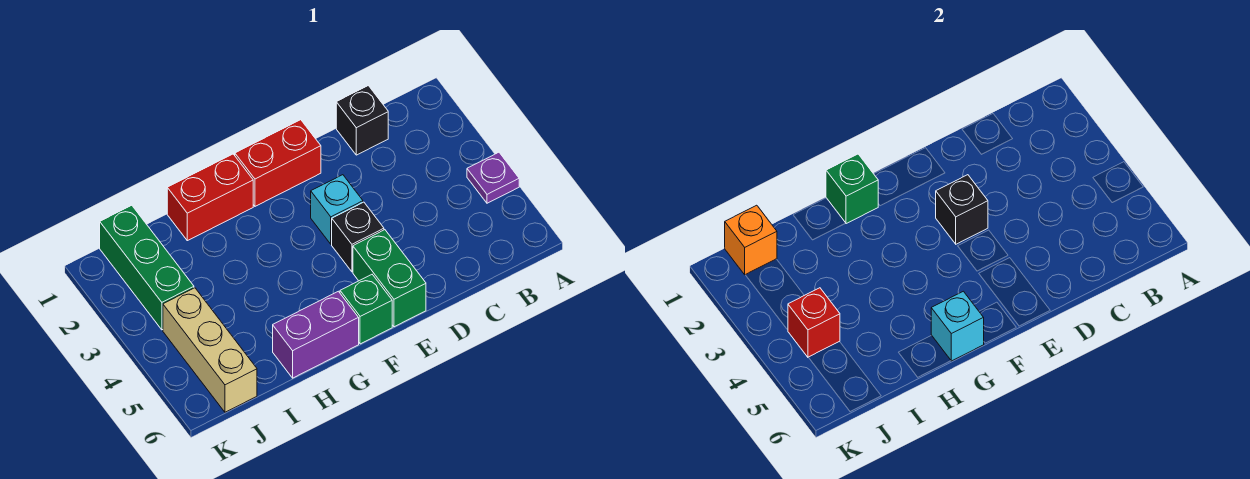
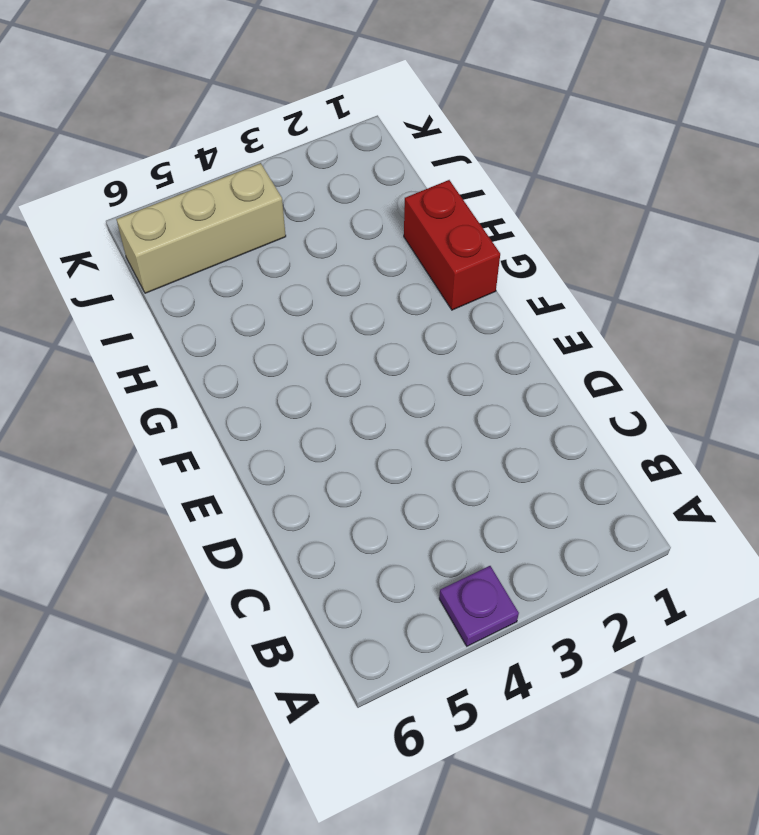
none -> black brick C1 level 1
none -> red brick E1:F1 level 1
none -> cyan brick E3 level 1

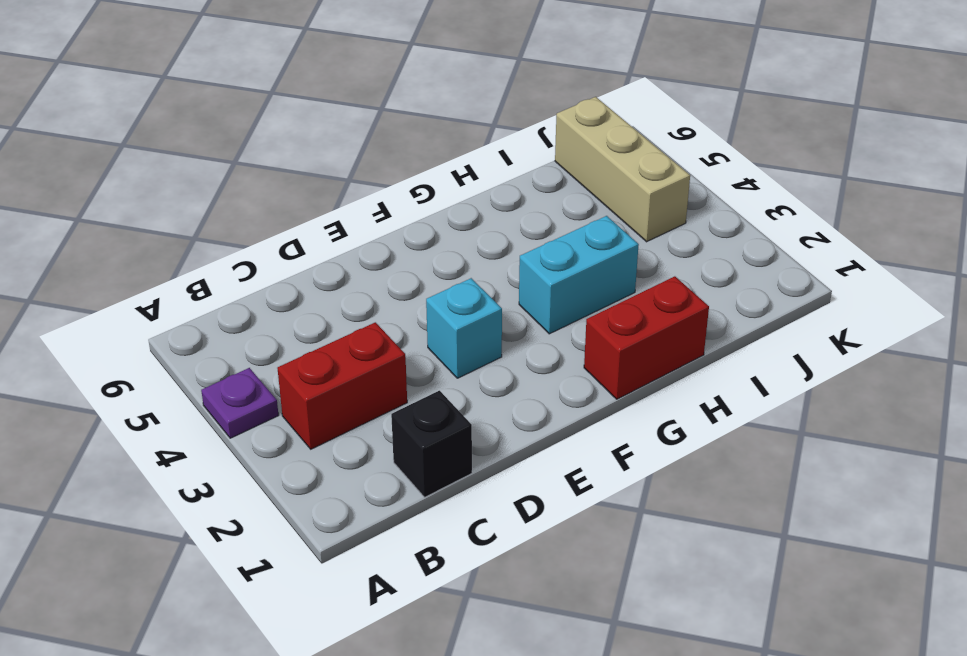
red brick B3:C3 level 1 -> red brick E1:F1 level 1
cyan brick G3:H3 level 1 -> none
none -> black brick E4 level 1
none -> green brick E5:E6 level 1
none -> green brick F6 level 1

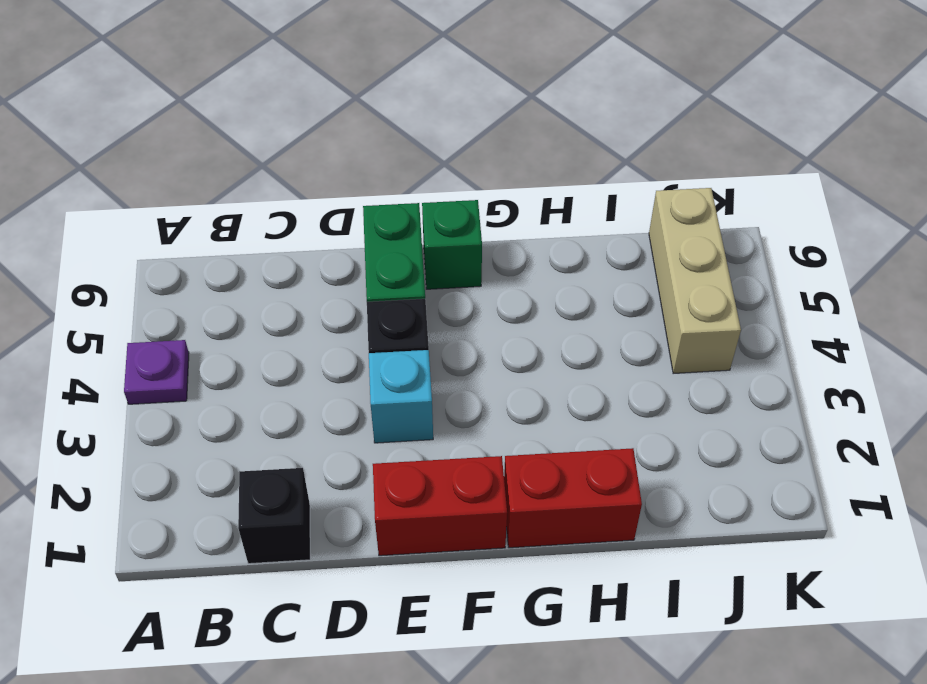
none -> purple brick G6:H6 level 1
none -> green brick J1:J3 level 1
none -> black brick E3 level 2

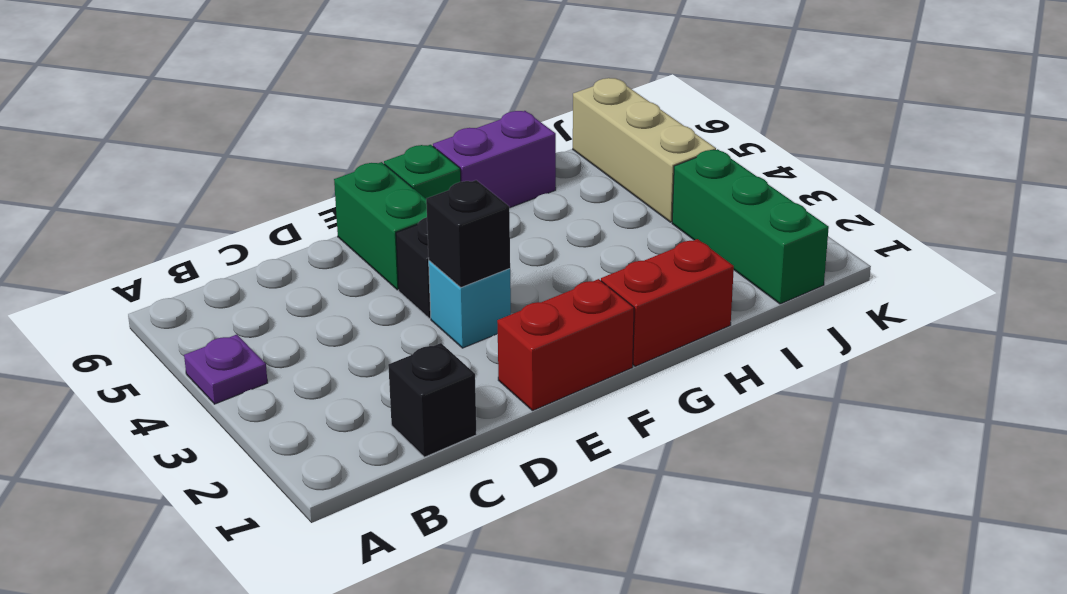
none -> green brick G1 level 2
none -> cyan brick G6 level 2
none -> orange brick J1 level 2

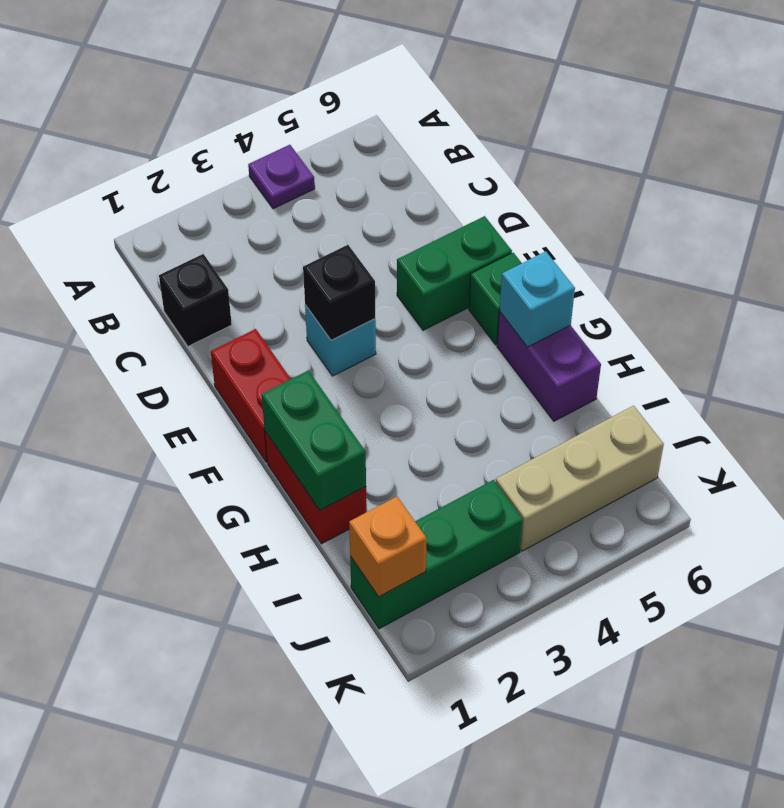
green brick G1:H1 level 2 -> green brick G1 level 2
none -> black brick E4 level 1
none -> red brick J4 level 2

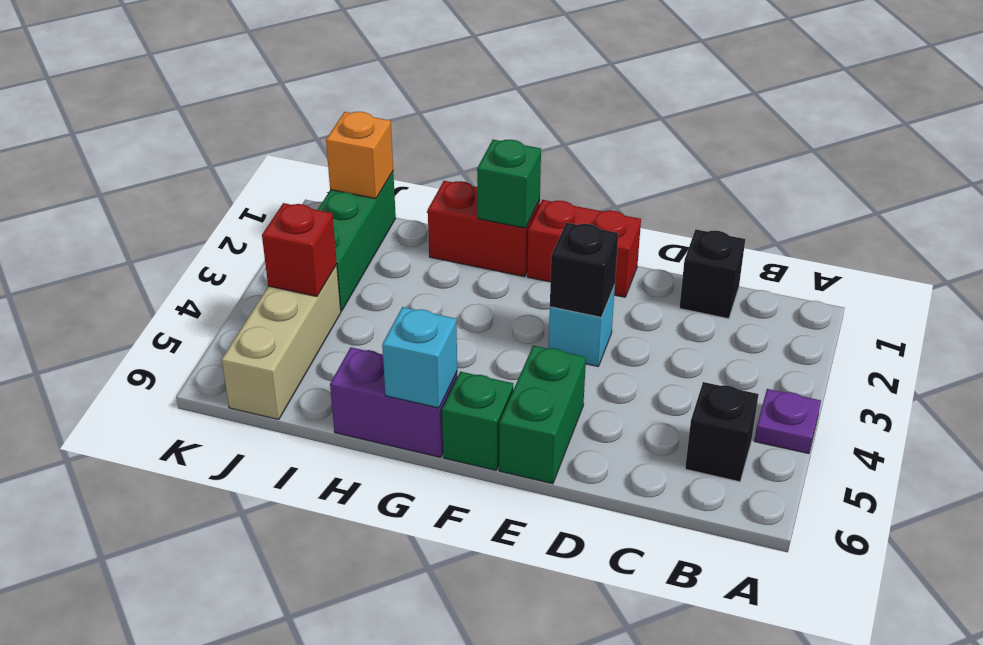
black brick B5 level 1 -> black brick E4 level 1

